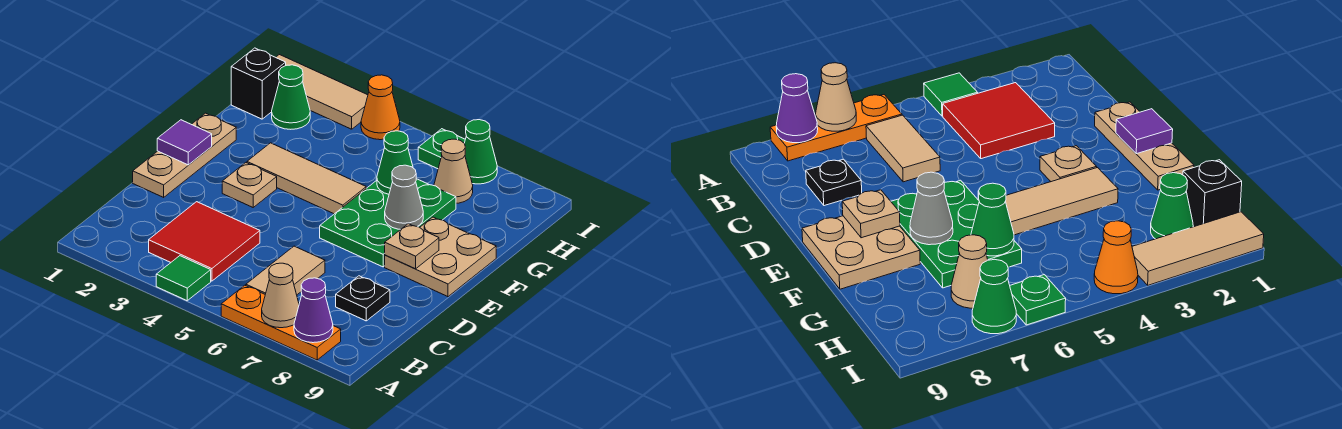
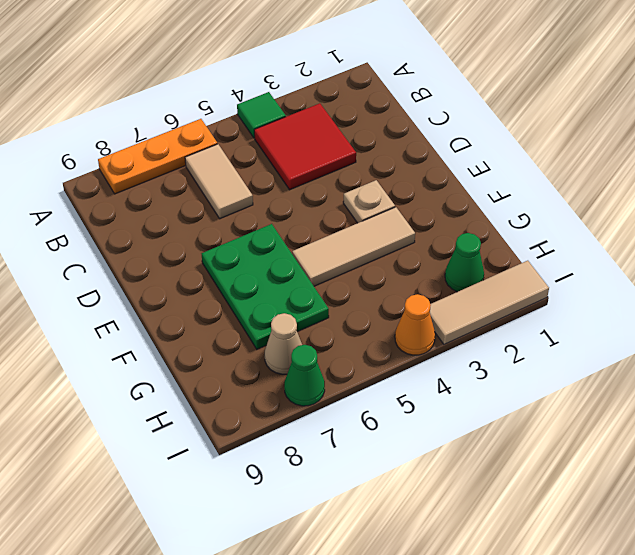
none -> black plate C8 level 1
none -> tan plate D1:F1 level 1
none -> tan plate E8:F9 level 1

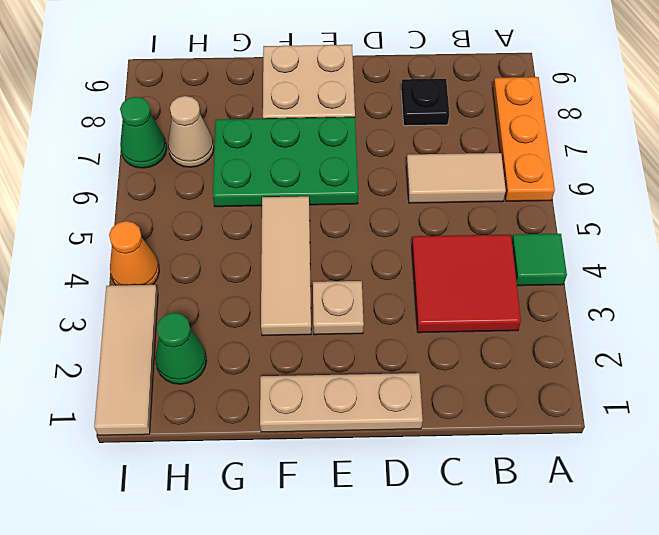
none -> black brick H1 level 1
none -> green plate I6 level 1
none -> tan cone A7 level 2

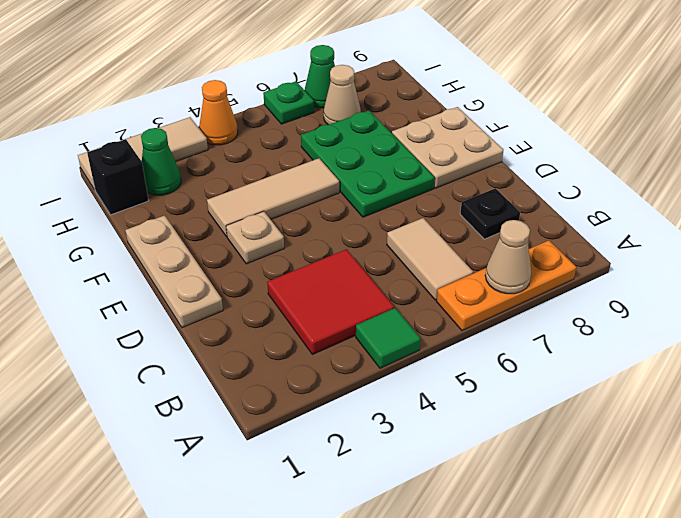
none -> purple cone A8 level 2
none -> purple tile E1 level 2
none -> tan plate E8 level 2

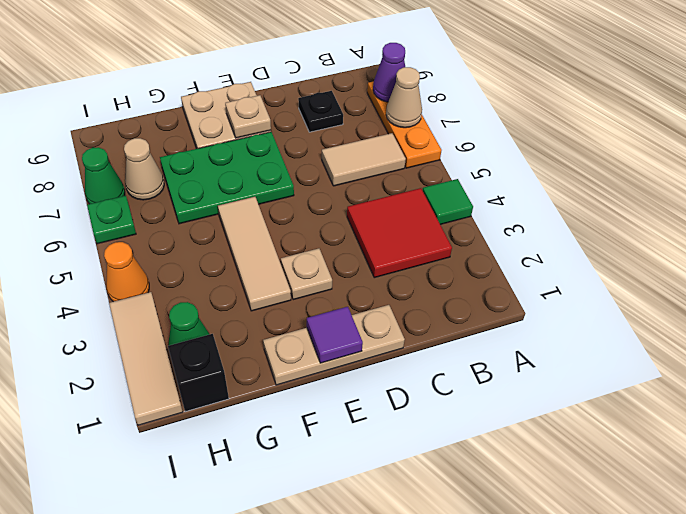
none -> grey cone F7 level 2
none -> green cone G6 level 2

